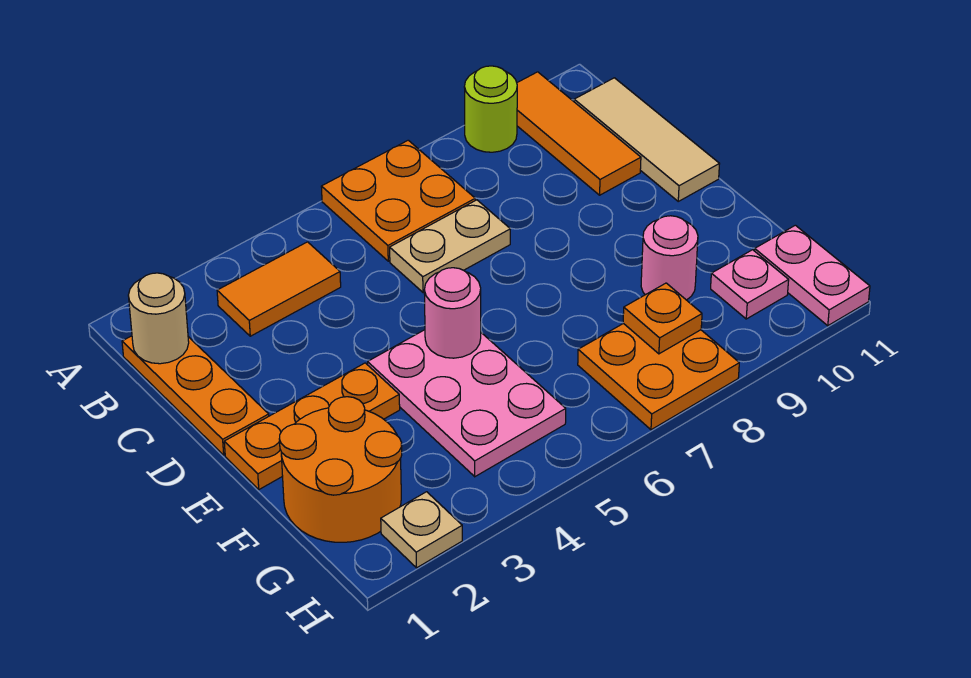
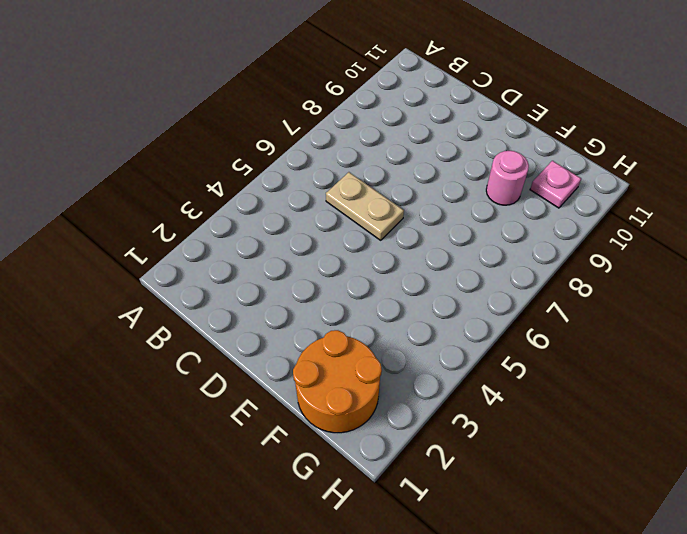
tan plate C6:D6 level 1 -> tan plate C6:C7 level 1
none -> orange plate A6:B7 level 1
none -> lime round brick A9 level 1
none -> orange tile A10:C10 level 1

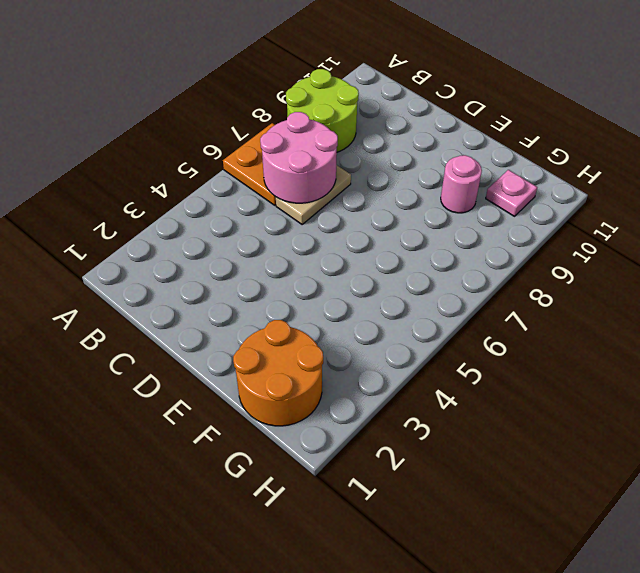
lime round brick A8:B9 level 1 -> lime round brick A9 level 1
pink round brick B6:C7 level 2 -> none
none -> orange tile A10:C10 level 1
none -> orange plate B1:D1 level 1
none -> orange tile B3:B4 level 1

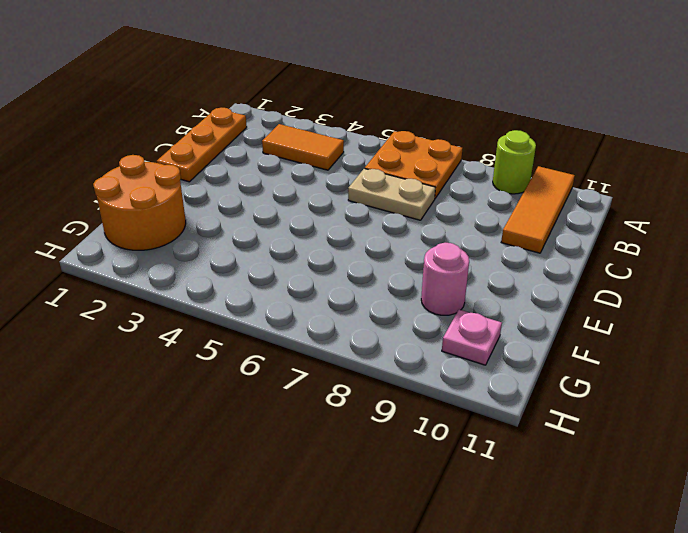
none -> tan tile B11:D11 level 1
none -> orange plate E1:E3 level 1
none -> pink plate E4:G5 level 1

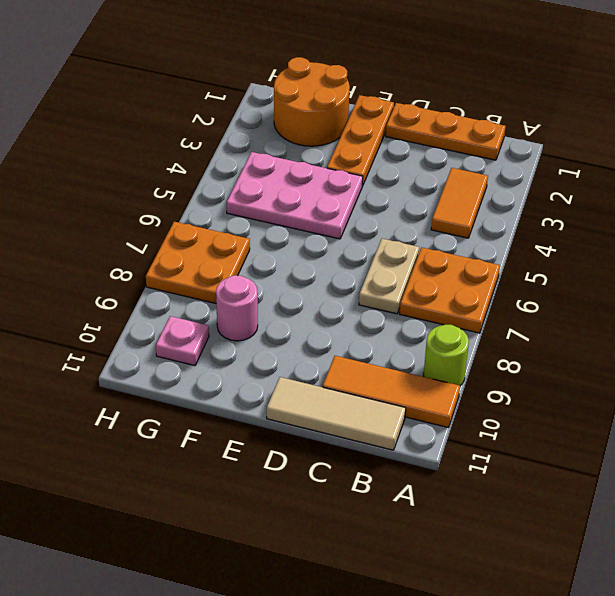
none -> pink plate G11:H11 level 1
none -> tan plate H2 level 1
none -> tan round brick B1 level 2

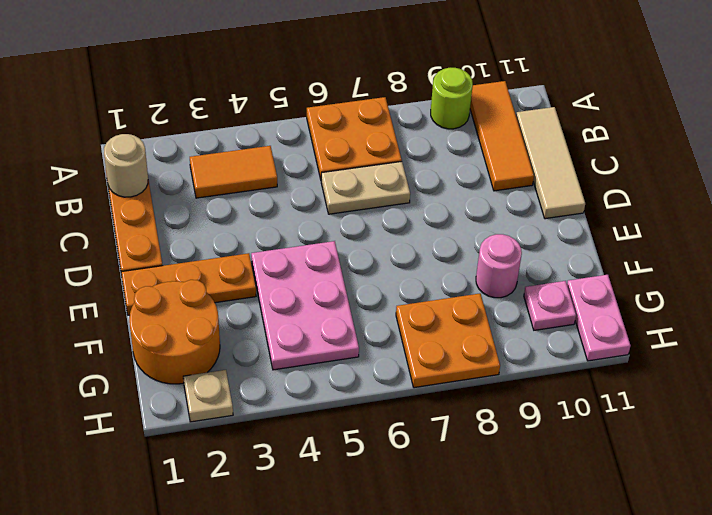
none -> pink round brick E5 level 2
none -> orange plate G8 level 2

